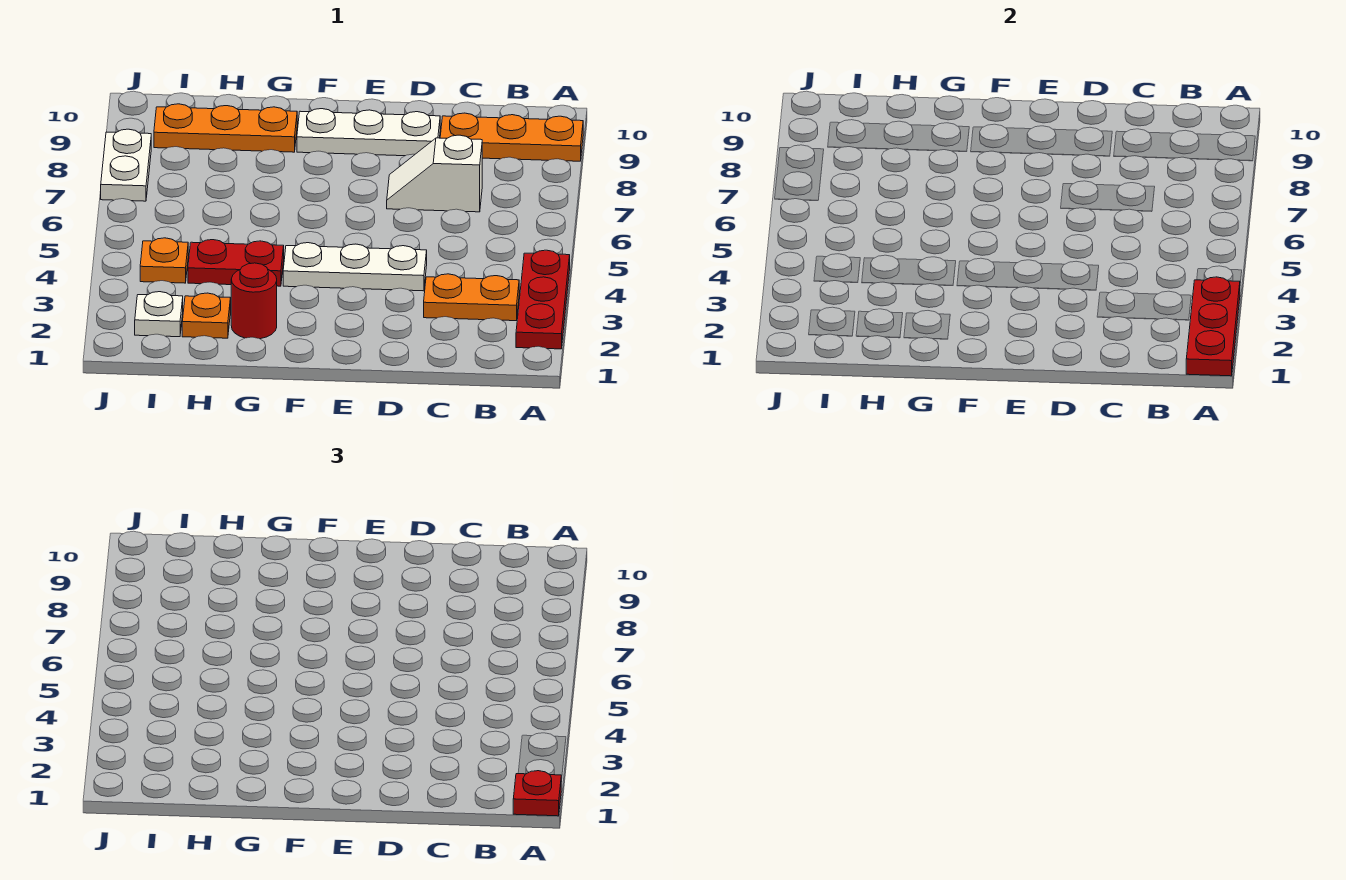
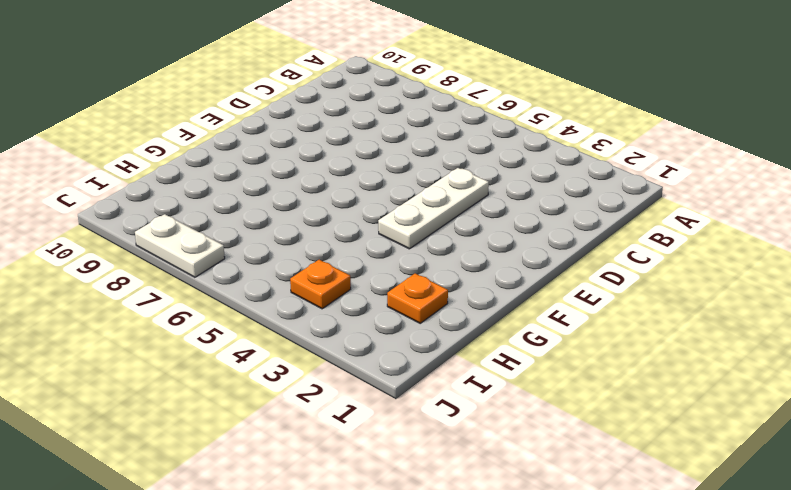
none -> red plate A2:A4 level 1
none -> orange plate A9:C9 level 1
none -> orange plate B3:C3 level 1

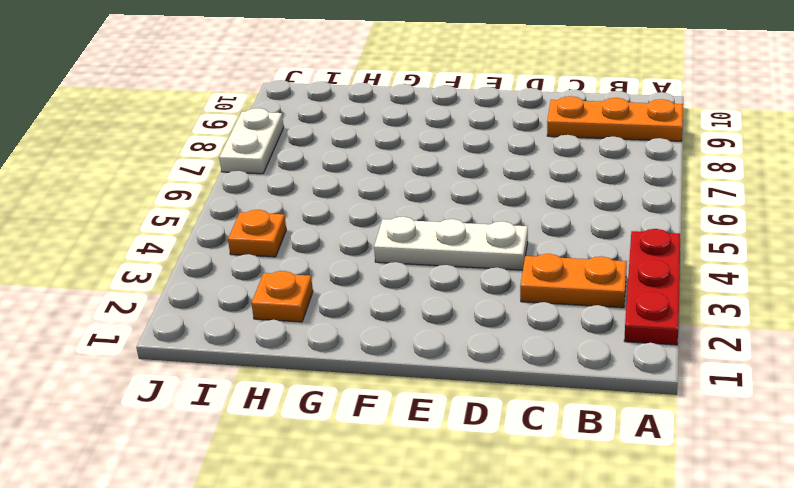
none -> white slope C7:D7 level 1 top C
none -> white plate D9:F9 level 1
none -> red round brick G2 level 1

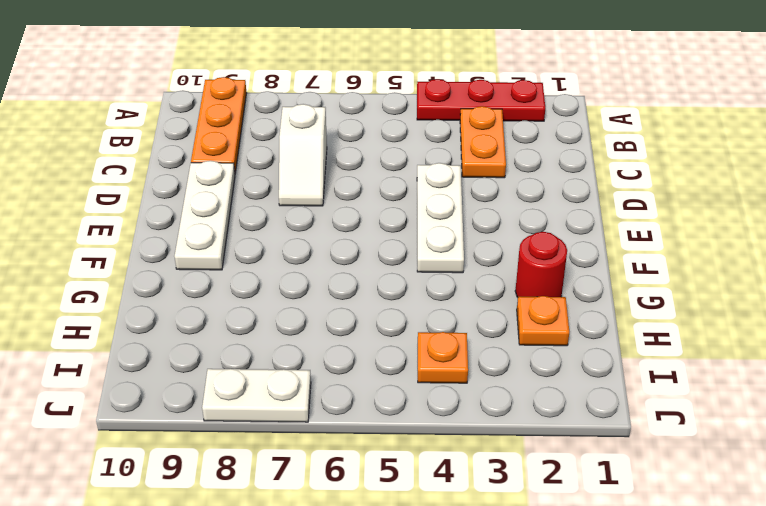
none -> red plate G4:H4 level 1
none -> orange plate G9:I9 level 1
none -> white plate I2 level 1

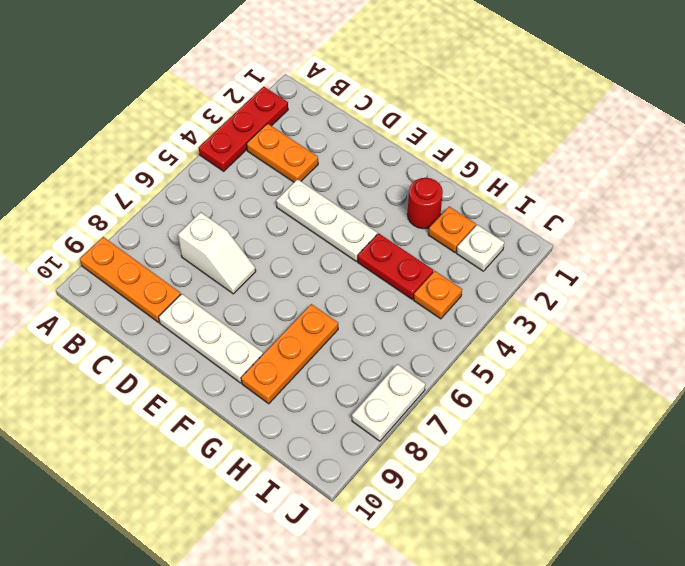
orange plate G7:G9 level 1 -> orange plate G9:I9 level 1
none -> red plate A1:A3 level 2
none -> red plate A1 level 3

